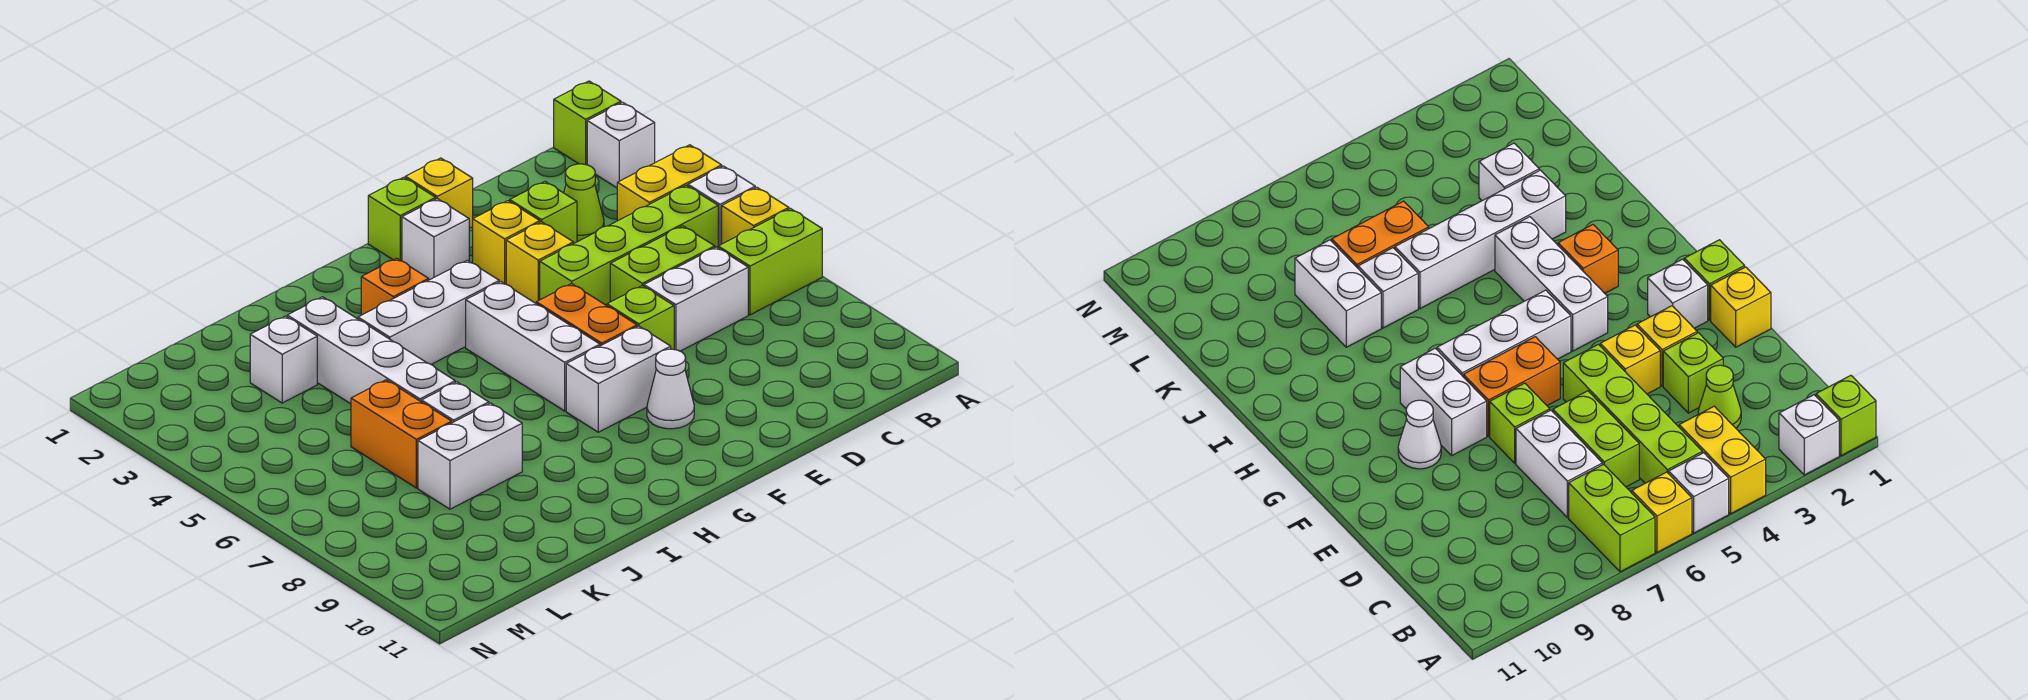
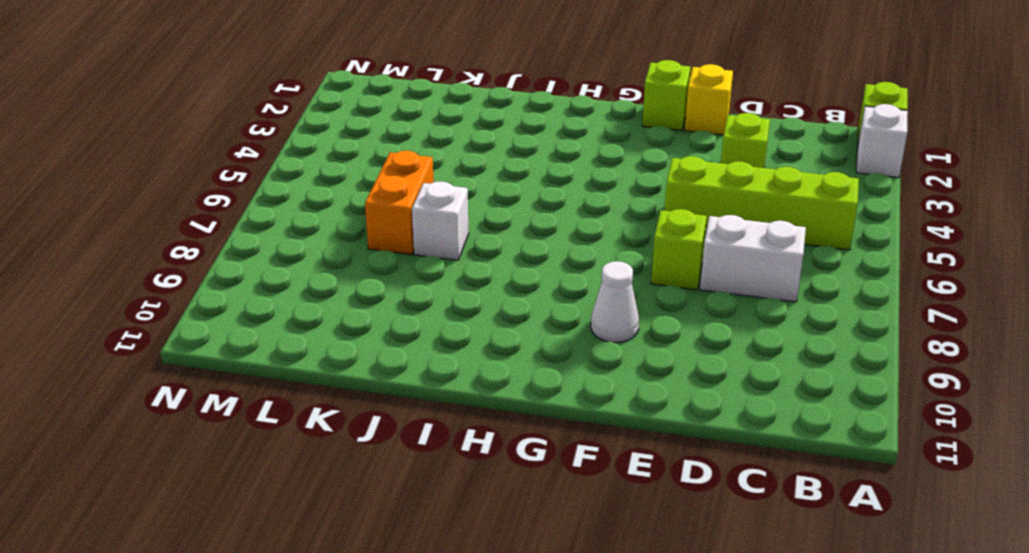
none -> yellow brick A4:B4 level 1
none -> white brick A5 level 1
none -> yellow brick A6 level 1

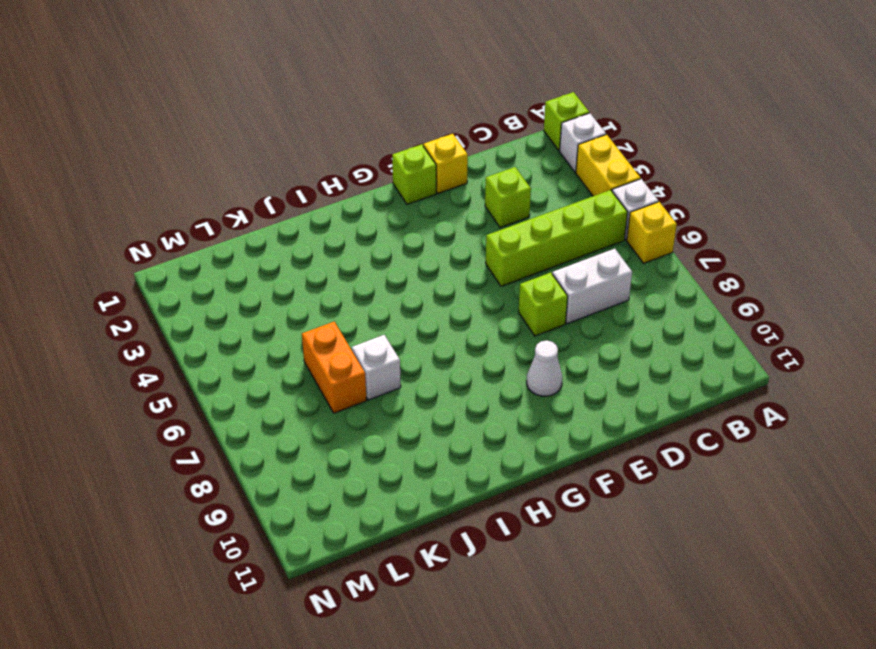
yellow brick A3:A4 level 1 -> yellow brick A4:B4 level 1
none -> lime brick A7:B7 level 1
none -> lime cone C3 level 1
none -> lime brick C6:D6 level 1

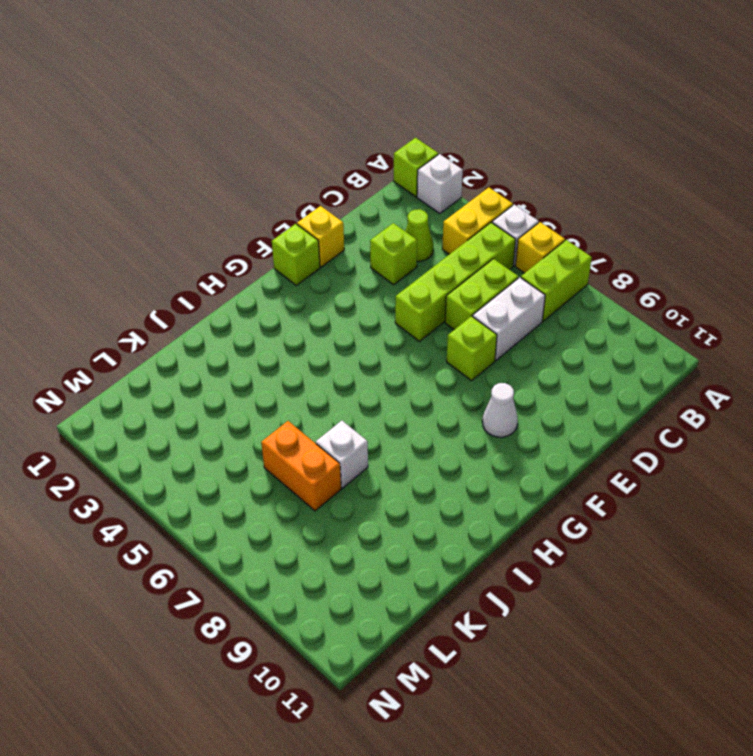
none -> yellow brick E3 level 1
none -> yellow brick E4 level 1
none -> white brick F2 level 1

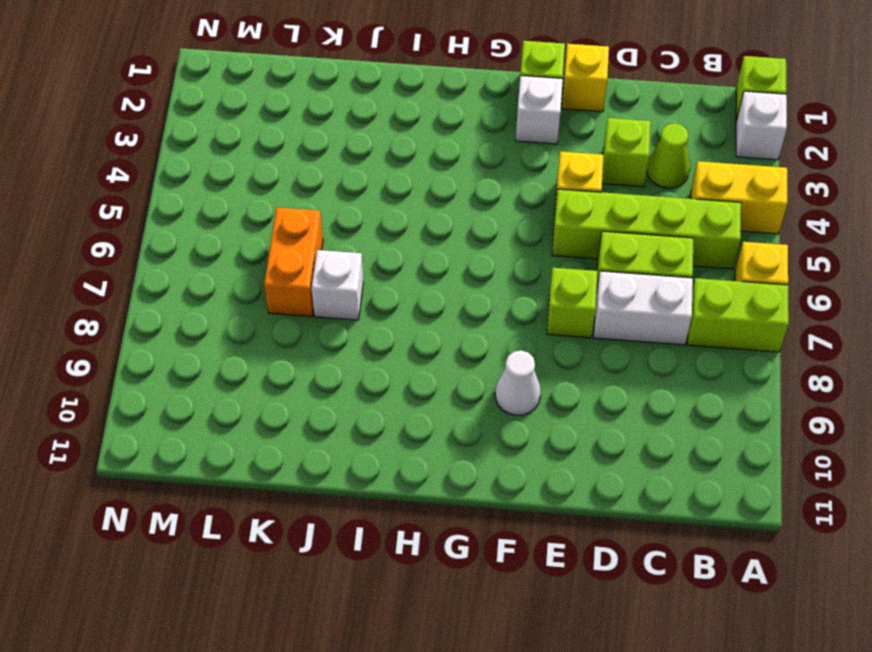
none -> white brick A5 level 1
none -> yellow brick E3 level 1
none -> orange brick F6:F7 level 1

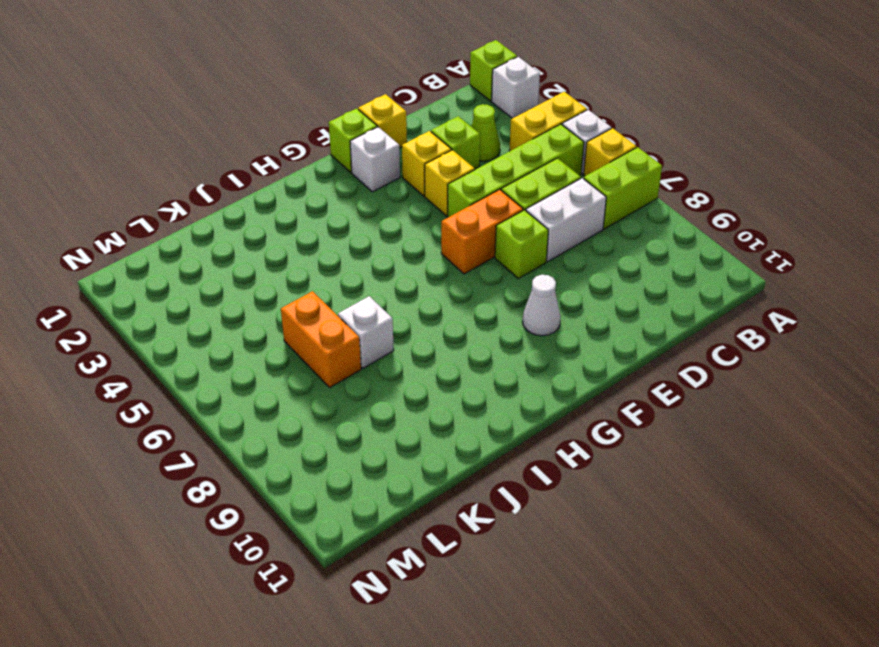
orange brick E6:F6 level 1 -> orange brick F6:F7 level 1
none -> white brick F8:G8 level 1
none -> white brick G4:I4 level 1
none -> white brick G5:G7 level 1

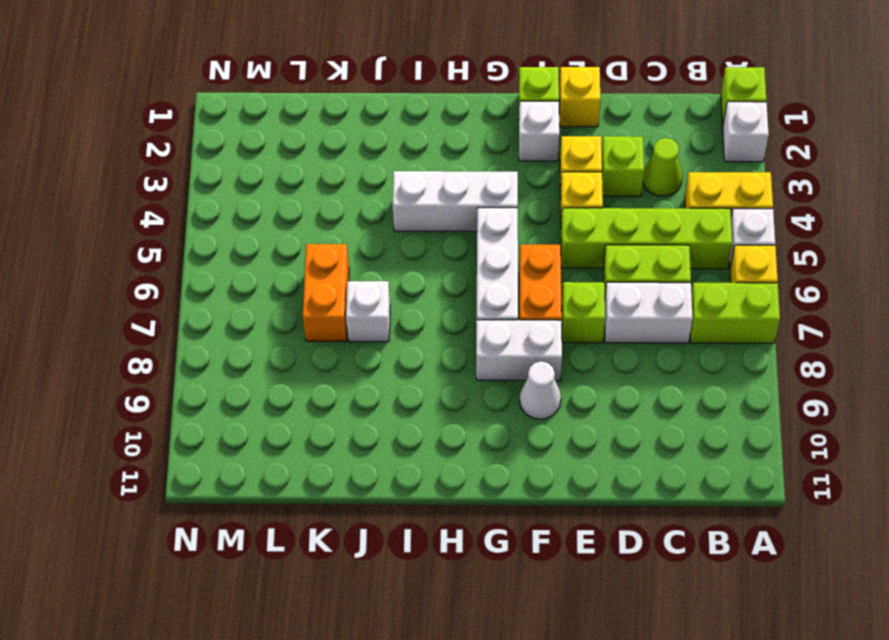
none -> orange brick H3 level 1
none -> white brick J3:J6 level 1
none -> white brick J8:K8 level 1

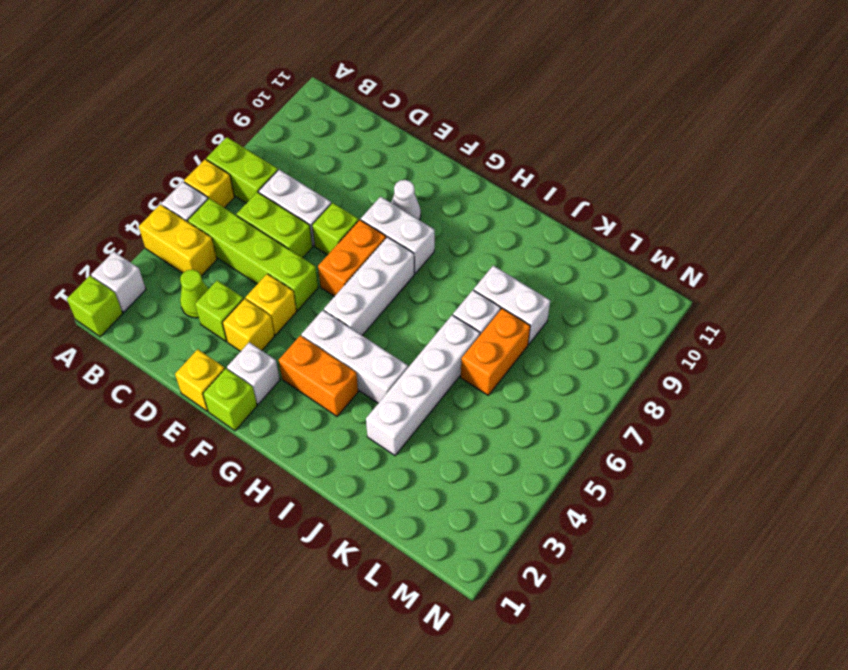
orange brick G3:H3 level 1 -> orange brick H3 level 1
none -> white brick K3 level 1

